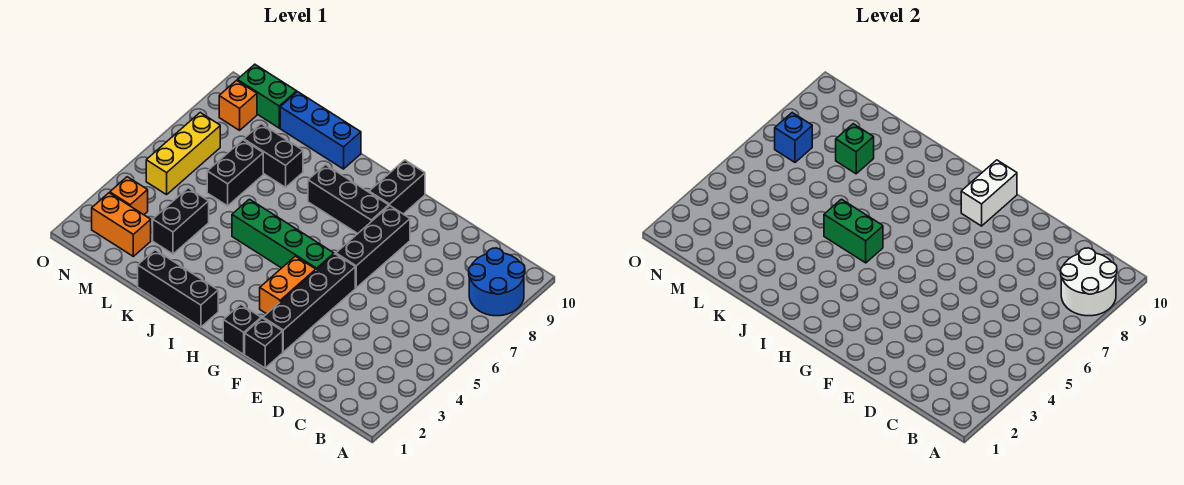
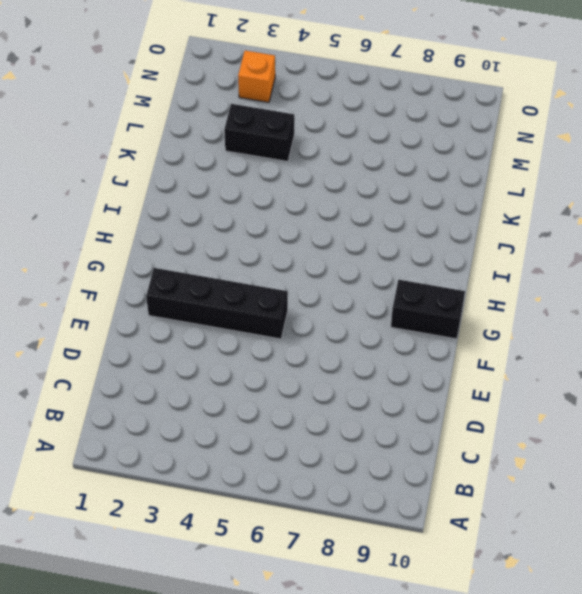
none -> blue round brick A8:B9 level 1
none -> black brick F1 level 1
none -> black brick F6:F8 level 1

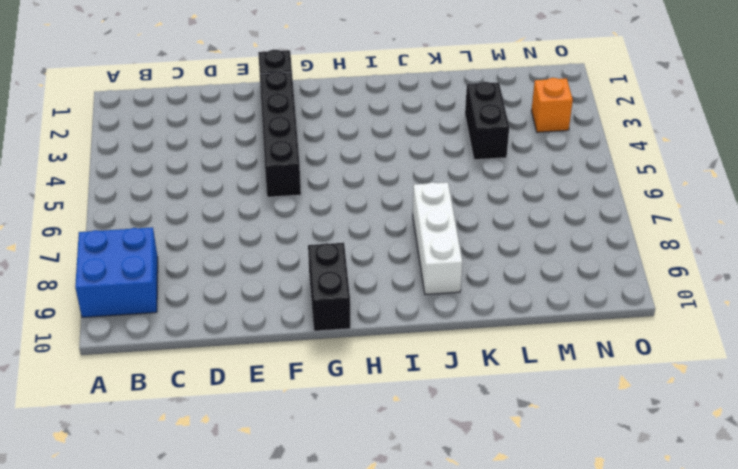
blue brick A8:B9 level 1 -> blue round brick A8:B9 level 1
white brick J7:J9 level 1 -> none
none -> black brick F6:F8 level 1
none -> black brick G1 level 1
none -> orange brick G3:G4 level 1

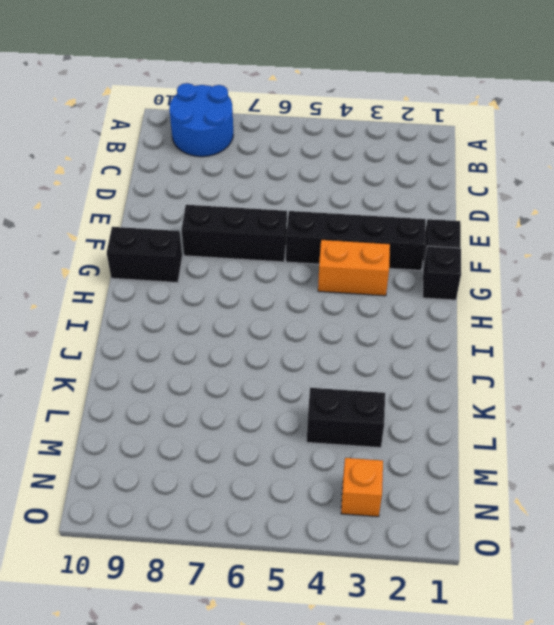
none -> green brick G5:J5 level 1
none -> black brick G8:I8 level 1
none -> black brick I1:K1 level 1

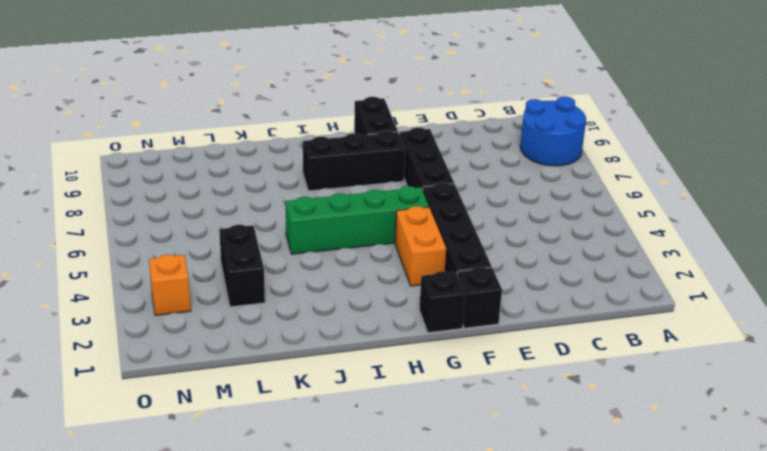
none -> black brick I1:K1 level 1
none -> blue brick J10:L10 level 1
none -> black brick K8:L8 level 1

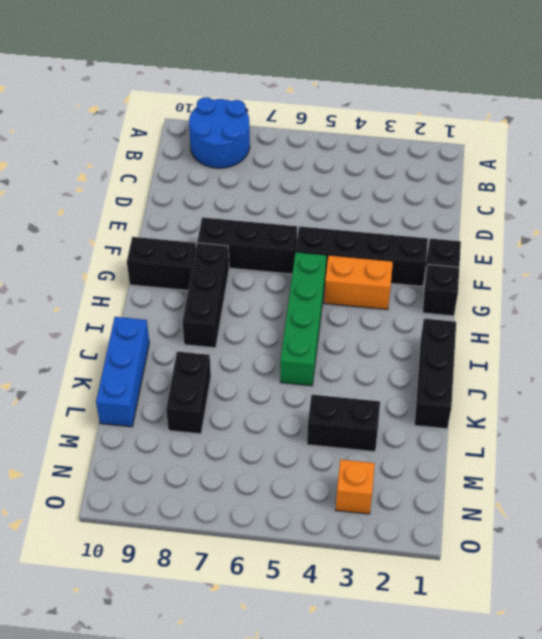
none -> black brick L6:L7 level 1
none -> orange brick M2:N2 level 1
none -> green brick M10:N10 level 1

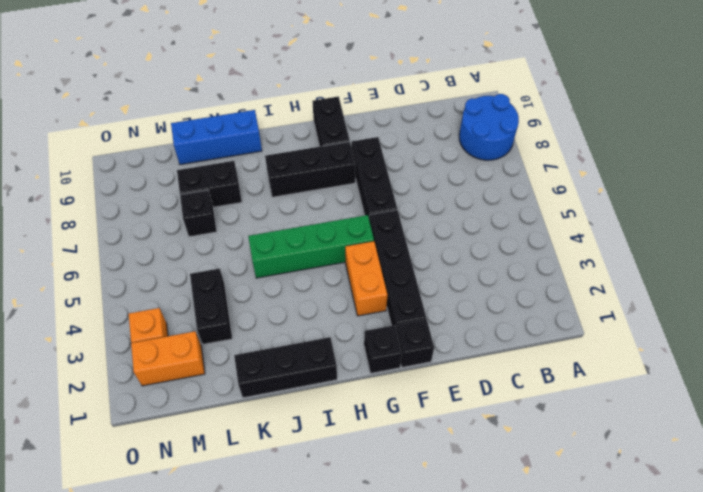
black brick L7 level 1 -> black brick L6:L7 level 1
none -> green brick M10:N10 level 1
none -> yellow brick N5:N7 level 1
none -> orange brick N9 level 1

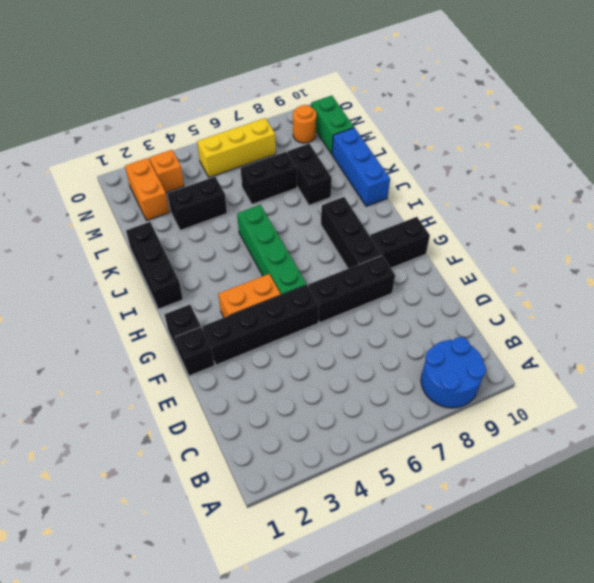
orange round brick N9 level 1 -> orange brick N9 level 1
none -> white round brick A8:B9 level 2
none -> white brick G9:G10 level 2
none -> green brick I5:J5 level 2

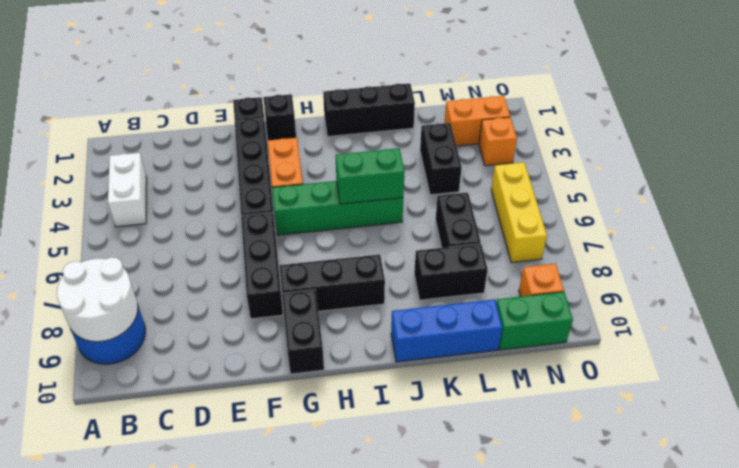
white brick B3:B4 level 1 -> white brick G9:G10 level 2
none -> green brick L8 level 2
none -> blue brick N7 level 2

